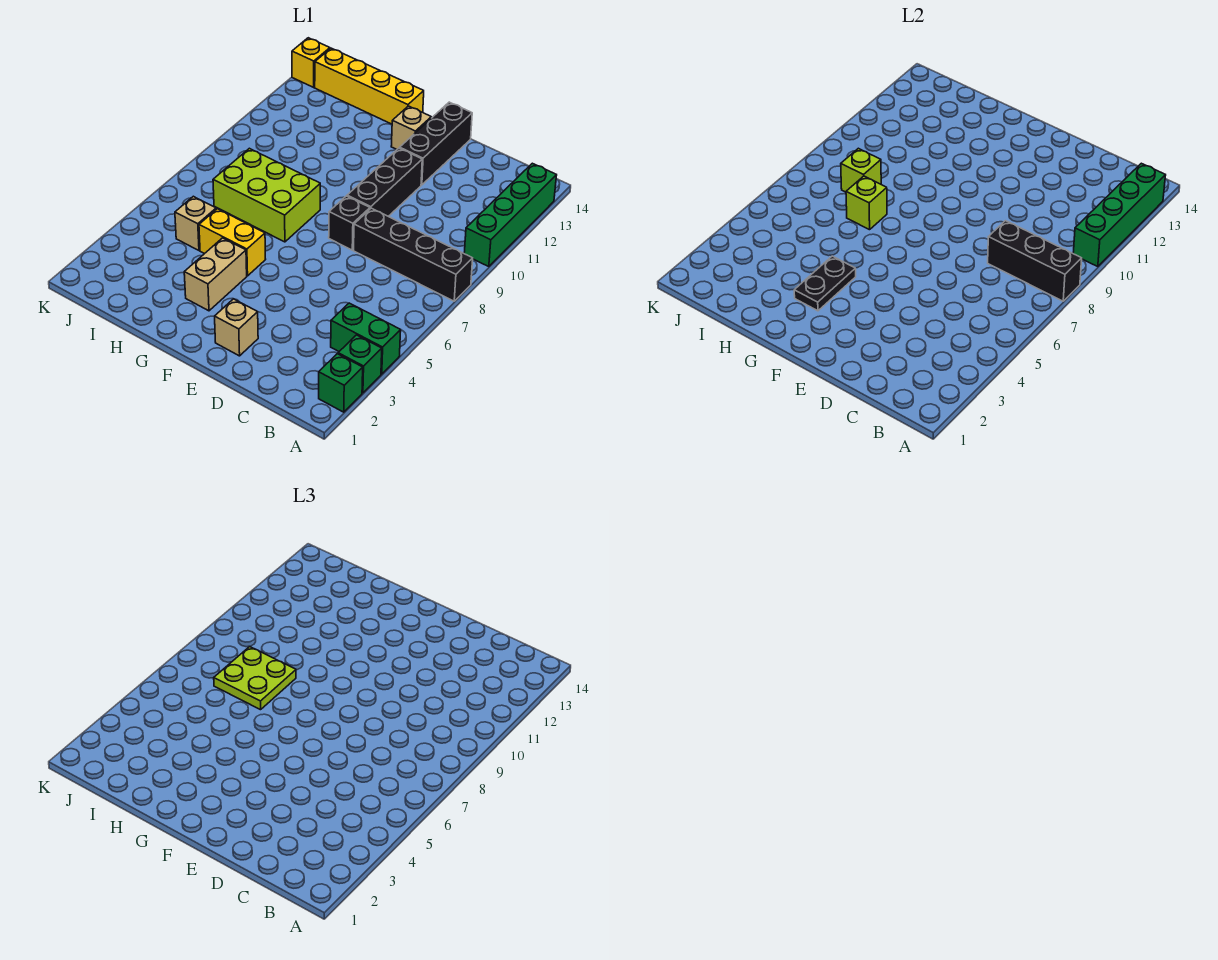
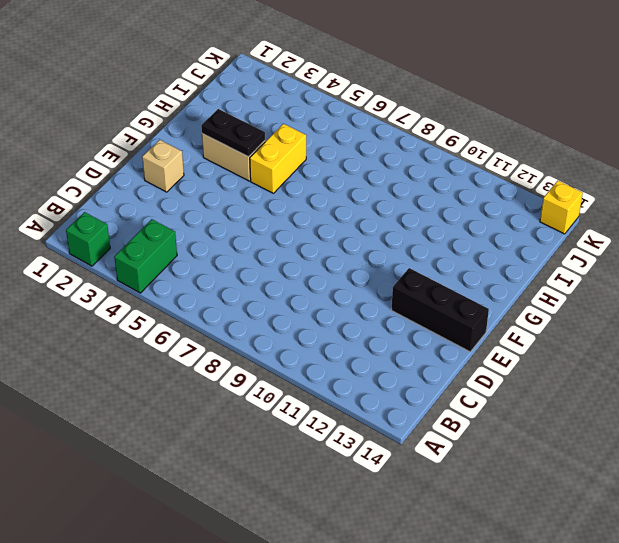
none -> green brick A3 level 1
none -> black brick A8:D8 level 1
none -> green brick A10:A13 level 1

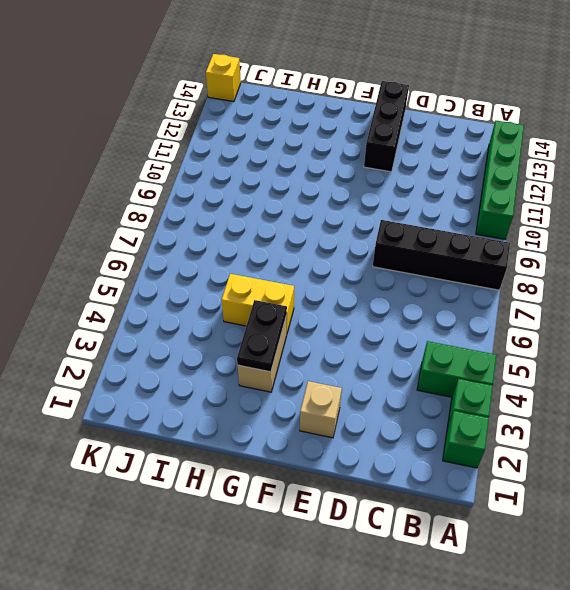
none -> black brick E8 level 1
none -> black brick E9:E11 level 1
none -> tan brick F13 level 1

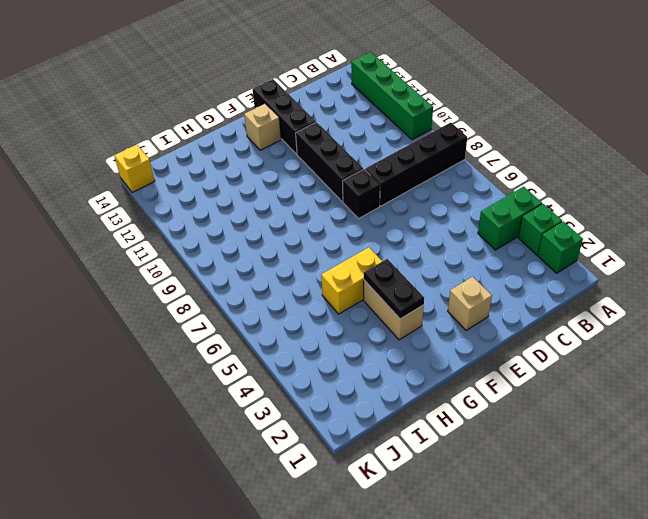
none -> lime brick G7:I8 level 1
none -> yellow brick G14:J14 level 1
none -> tan brick I5 level 1

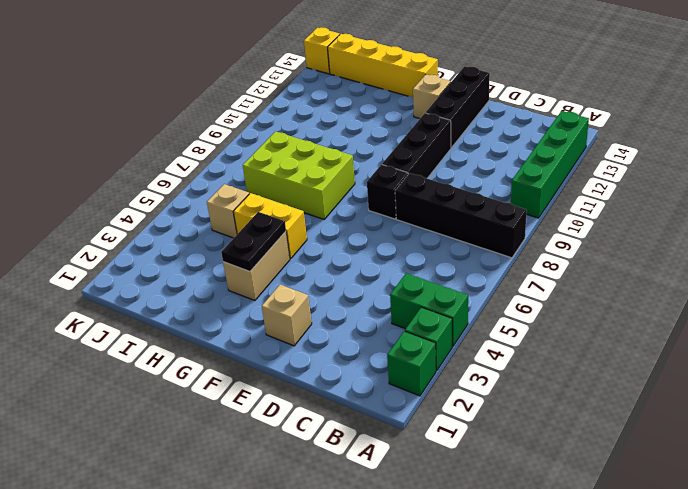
none -> black brick A8:C8 level 2
none -> green brick A10:A13 level 2
none -> lime brick H7 level 2

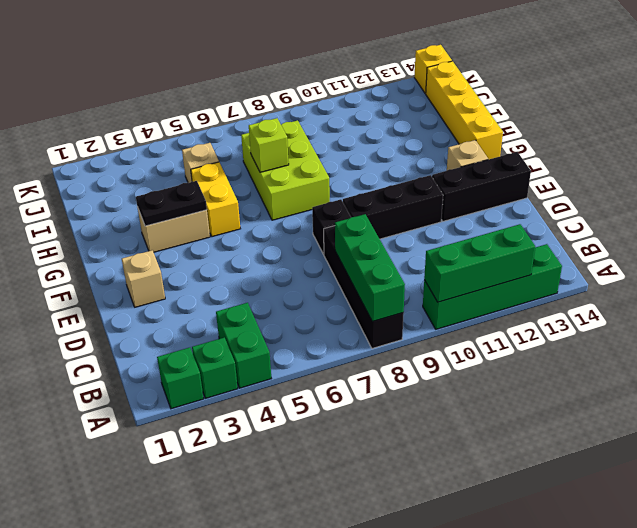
green brick A8:C8 level 2 -> black brick A8:C8 level 2
green brick A10:A12 level 2 -> green brick A10:A13 level 2
none -> lime brick I8 level 2
none -> lime plate H7:I8 level 3

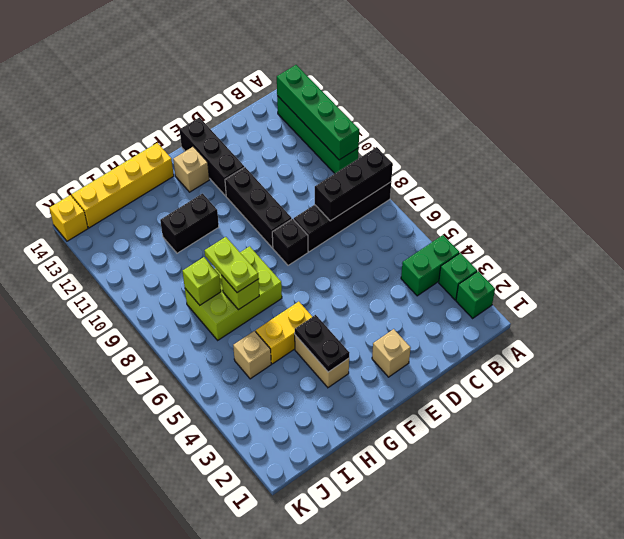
black brick G11:H11 level 1 -> none
lime plate H7:H8 level 3 -> lime plate H7:I8 level 3

